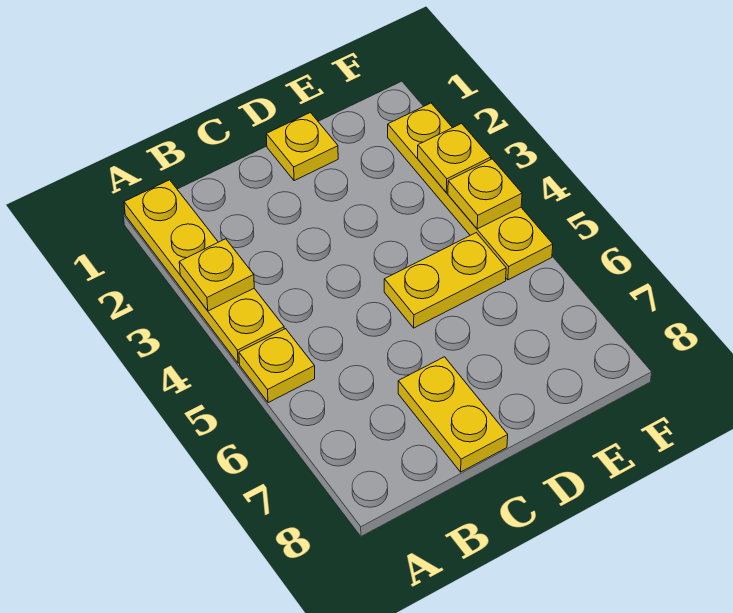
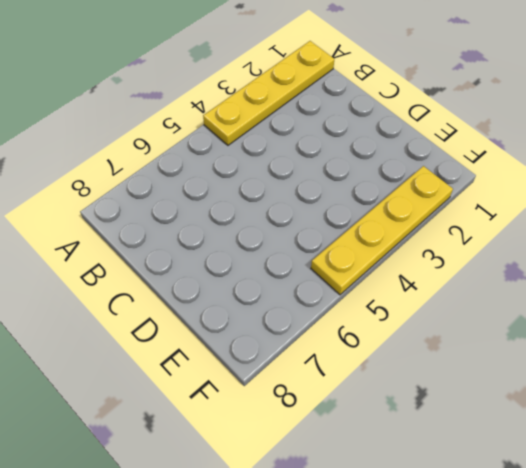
none -> yellow plate A5 level 1
none -> yellow plate C7:C8 level 1

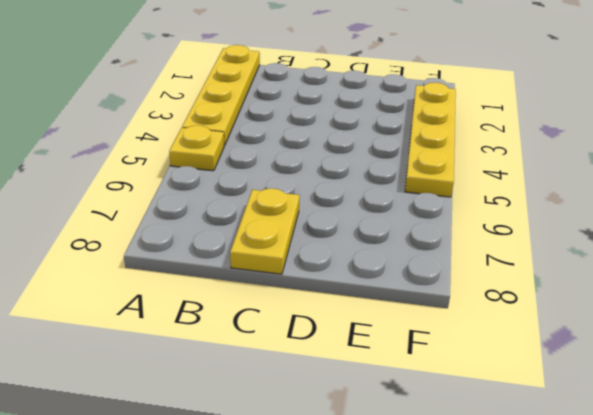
none -> yellow plate D1 level 1
none -> yellow plate D5:E5 level 1

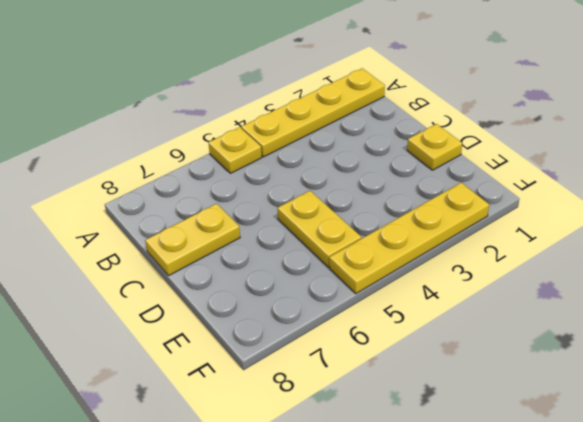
none -> yellow plate A3 level 2
none -> yellow plate F3 level 2

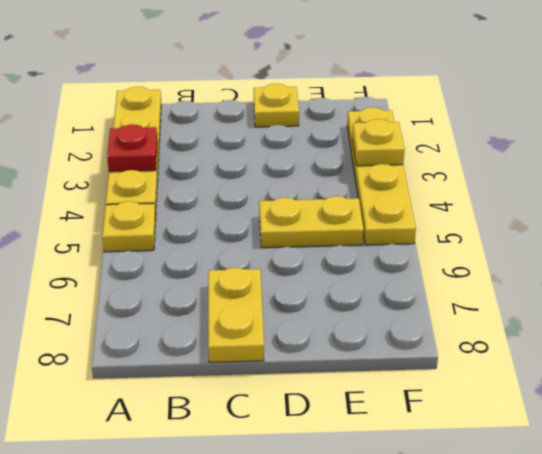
red plate A3 level 2 -> yellow plate A3 level 2
none -> yellow plate F4 level 2

